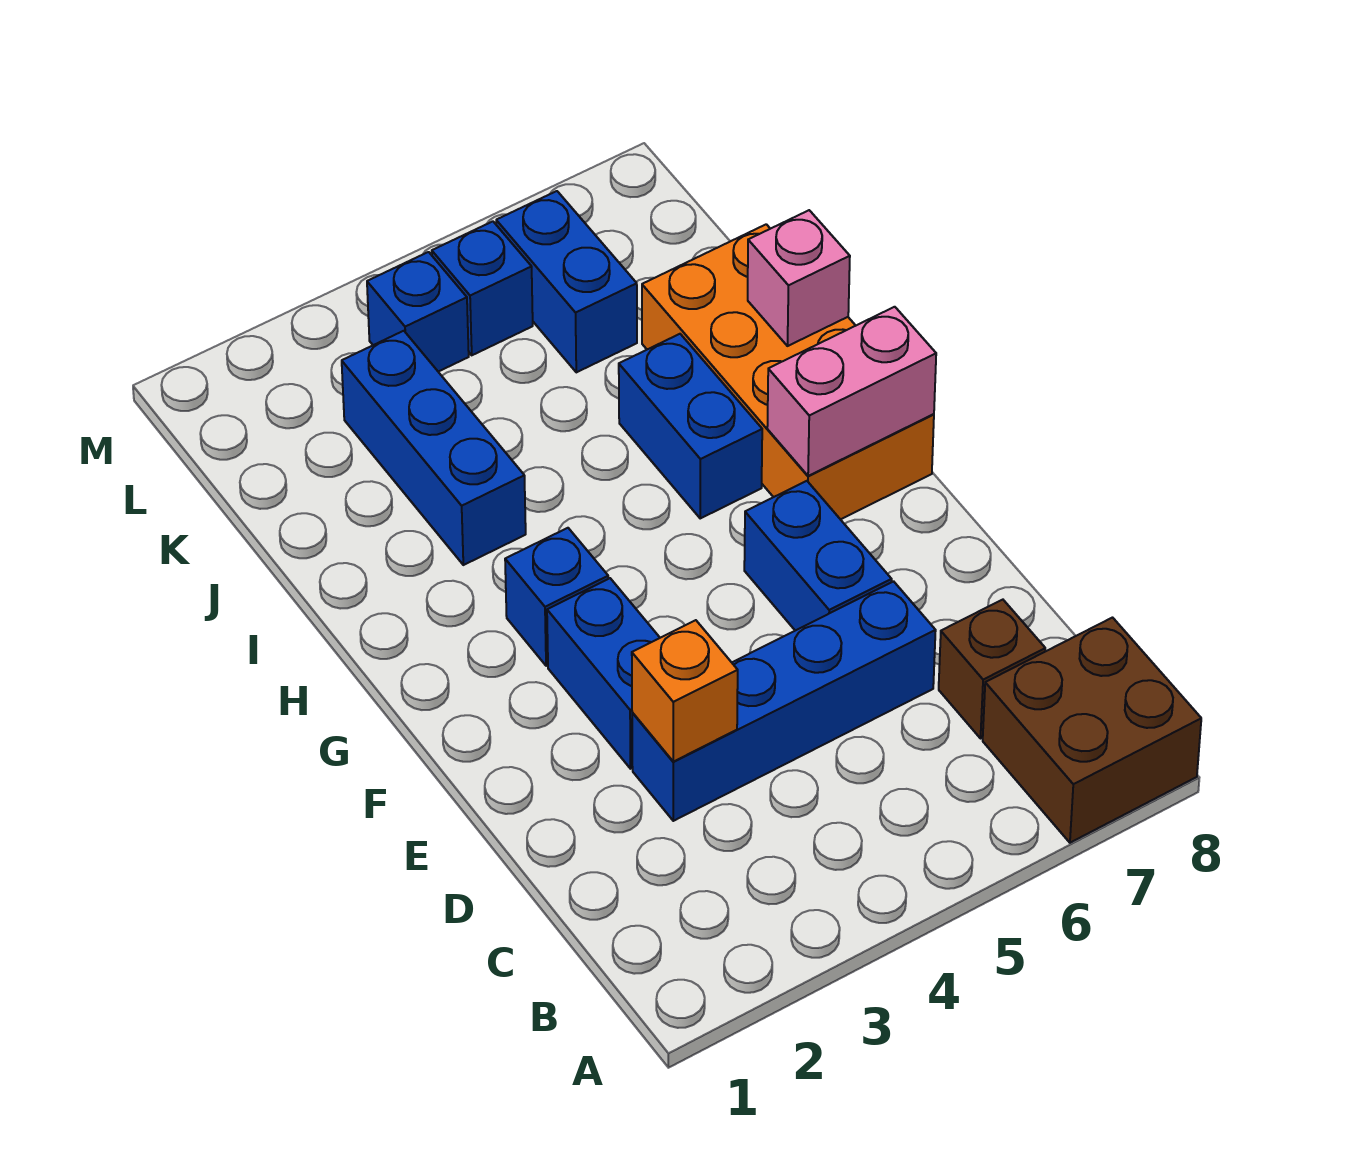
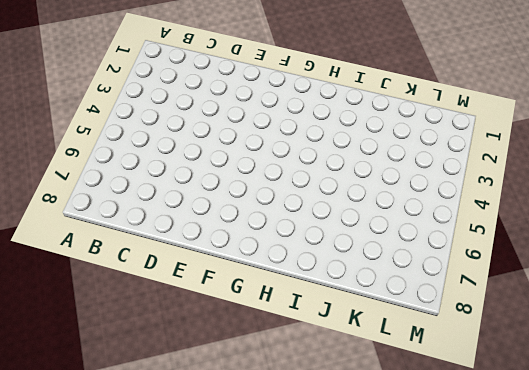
none -> brown brick A7:B8 level 1
none -> brown brick C7 level 1
none -> blue brick D3:D6 level 1

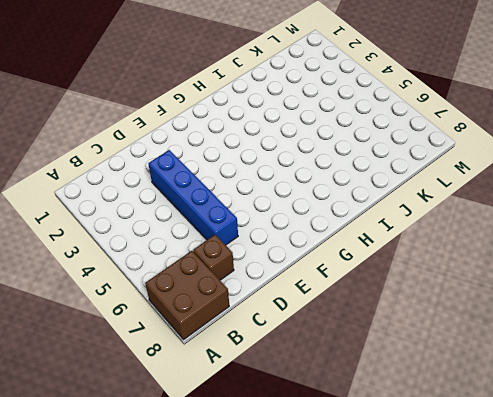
none -> blue brick E3:F3 level 1
none -> blue brick E6:F6 level 1
none -> blue brick G3 level 1

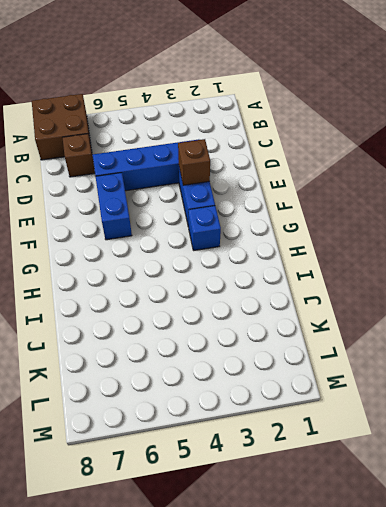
brown brick E3 level 2 -> none
none -> orange brick G7:J8 level 1
none -> blue brick H6:I6 level 1
none -> blue brick I3:K3 level 1

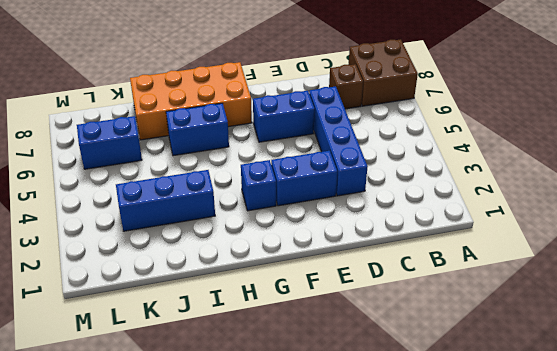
none -> blue brick L4 level 1
none -> blue brick L5 level 1
none -> orange brick D3 level 2

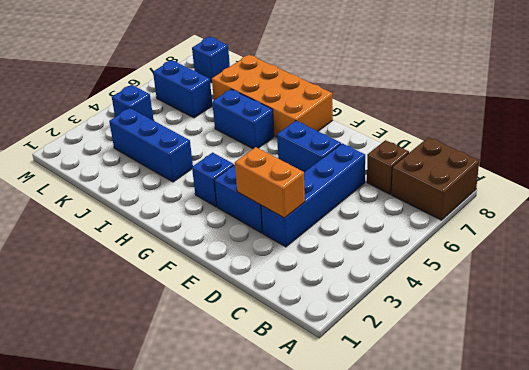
orange brick D3:E3 level 2 -> orange brick D3 level 2
blue brick L8 level 1 -> blue brick L5 level 1
none -> pink brick G7:G8 level 2
none -> pink brick I8 level 2

